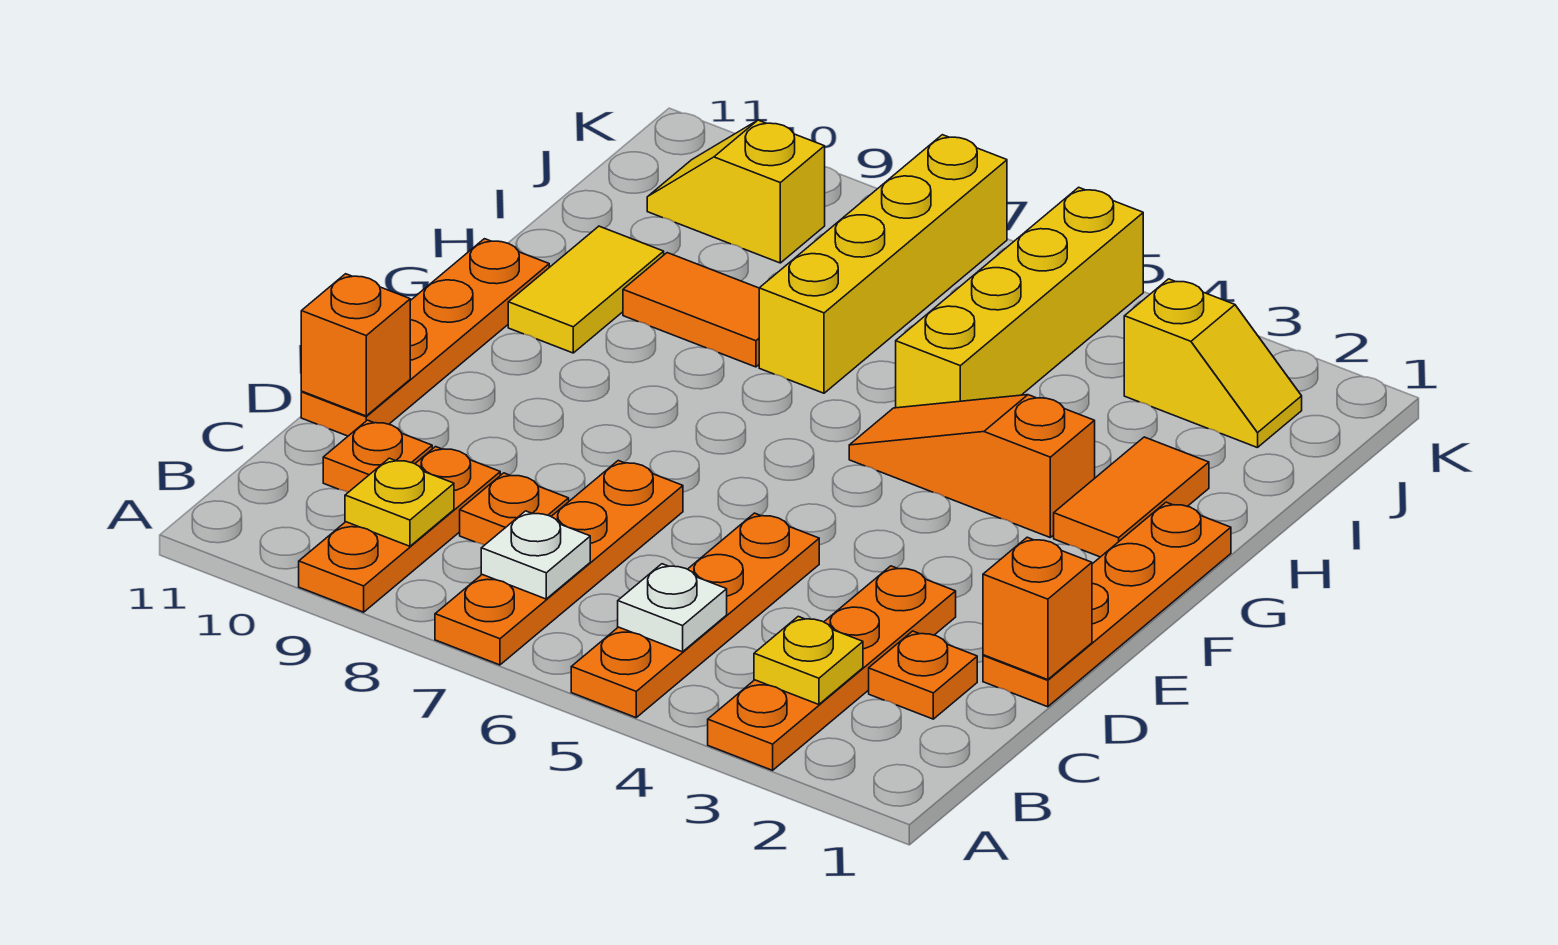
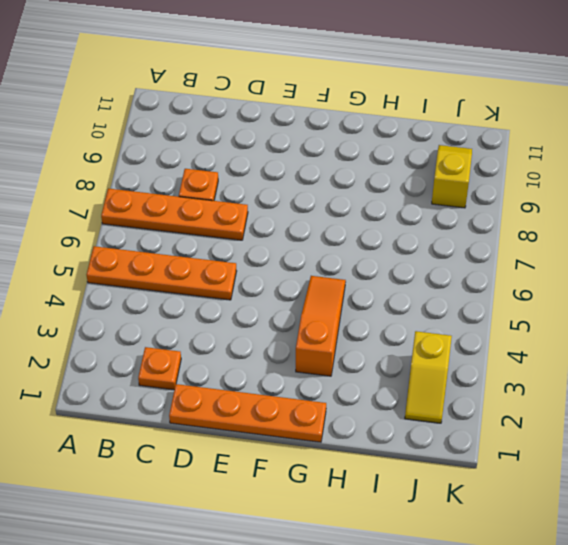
none -> orange plate A3:D3 level 1
none -> orange plate A9:C9 level 1
none -> orange plate C10 level 1

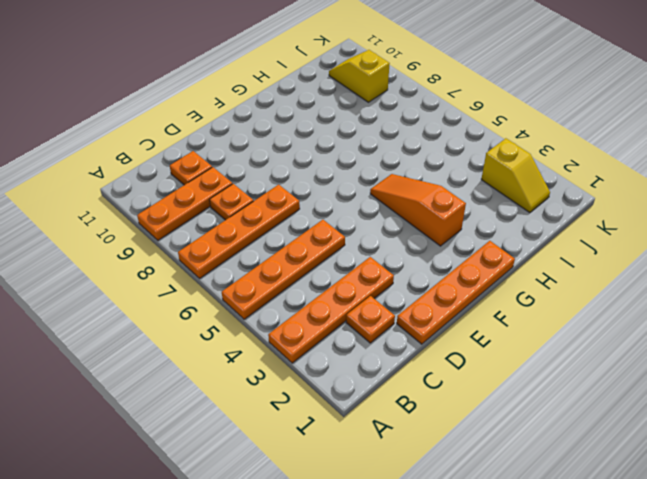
none -> orange plate D11:G11 level 1
none -> orange tile G2:H2 level 1
none -> yellow tile G10:H10 level 1

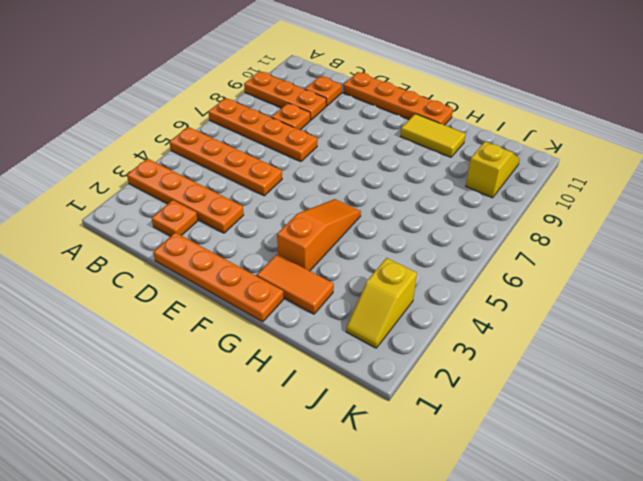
none -> yellow brick H5:K5 level 1
none -> yellow brick H7:K7 level 1
none -> orange tile H8:H9 level 1

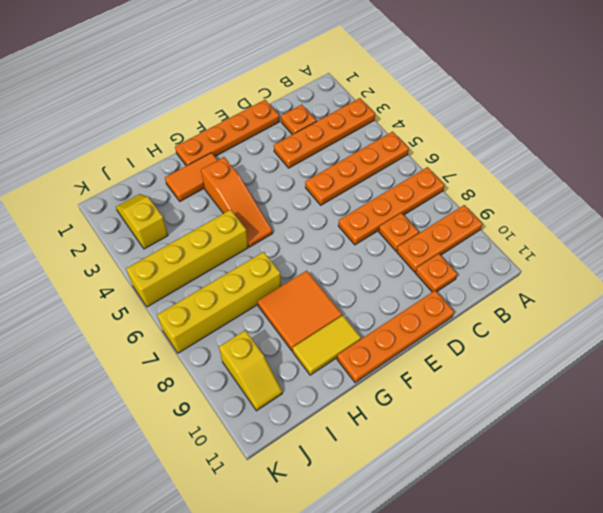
orange tile G8:H9 level 1 -> orange tile H8:H9 level 1
none -> yellow plate B3 level 2
none -> white plate B5 level 2
none -> white plate B7 level 2

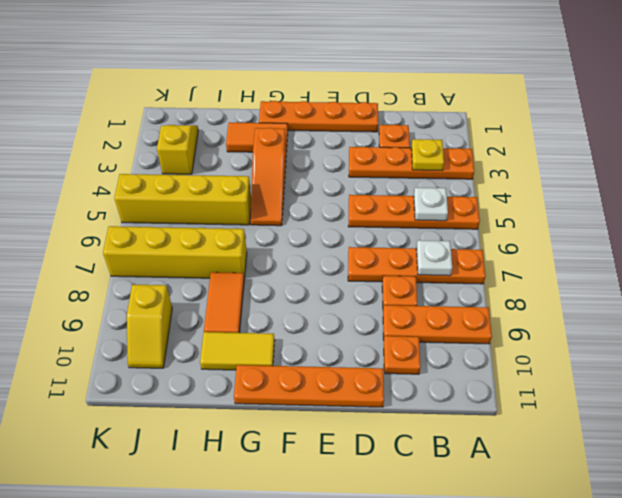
none -> yellow plate B9 level 2
none -> orange brick D1 level 2
none -> orange brick D11 level 2

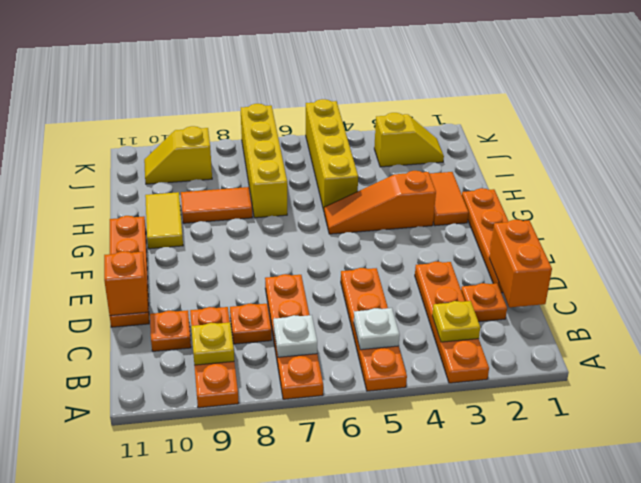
orange brick C1:D1 level 2 -> orange brick D1 level 2

